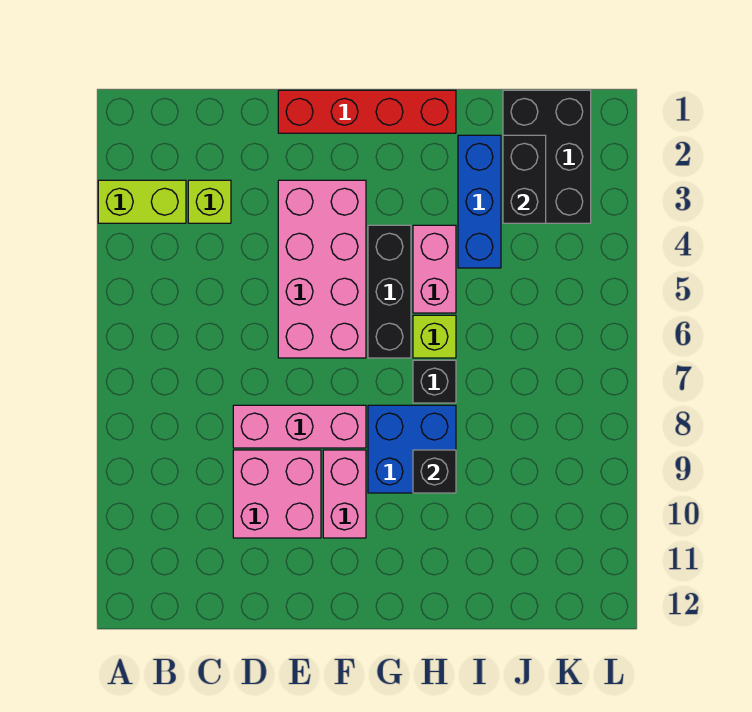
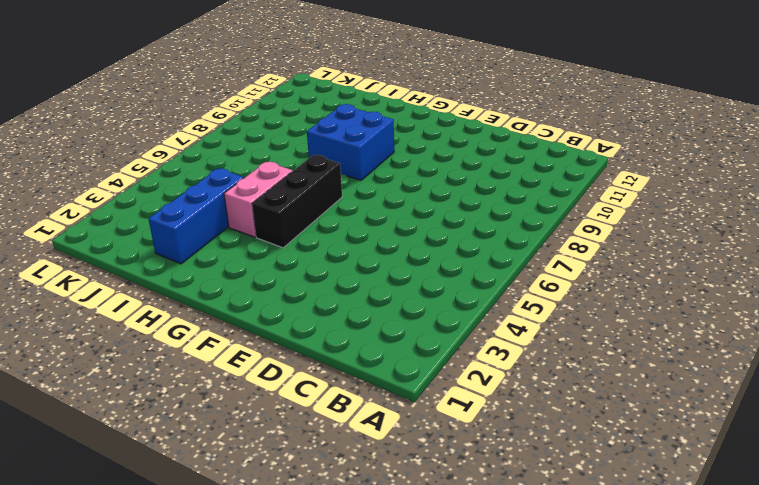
none -> lime brick A3:B3 level 1
none -> lime brick C3 level 1
none -> pink brick D8:F8 level 1

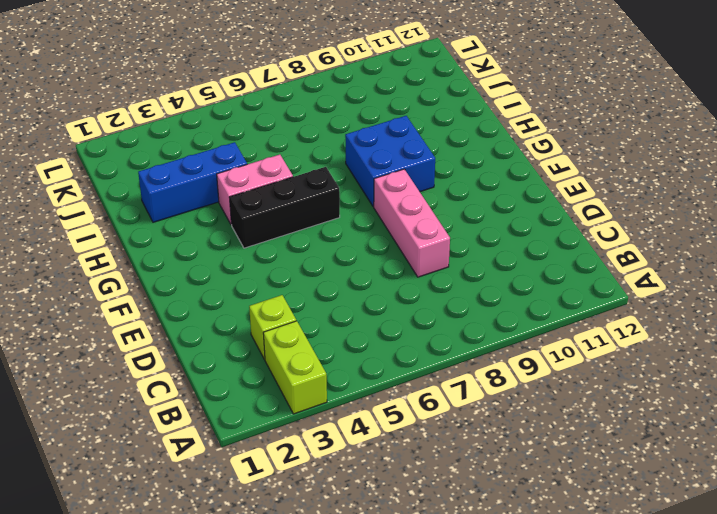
none -> pink brick D9:E10 level 1
none -> red brick E1:H1 level 1
none -> pink brick E3:F6 level 1

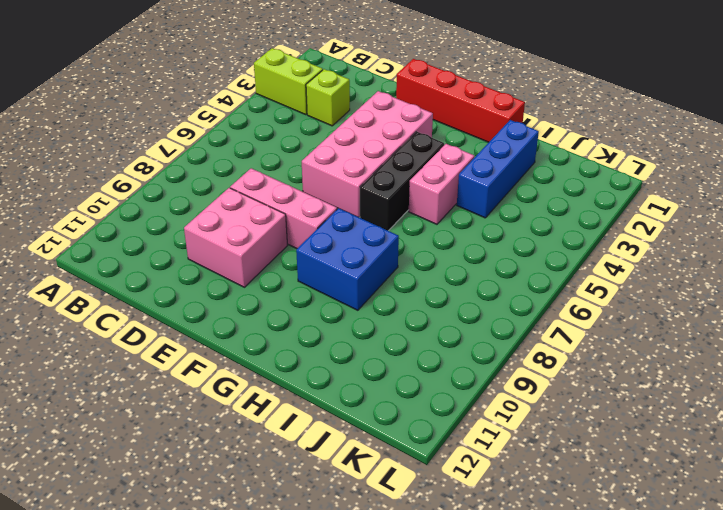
none -> pink brick F9:F10 level 1
none -> lime brick H6 level 1
none -> black brick H7 level 1

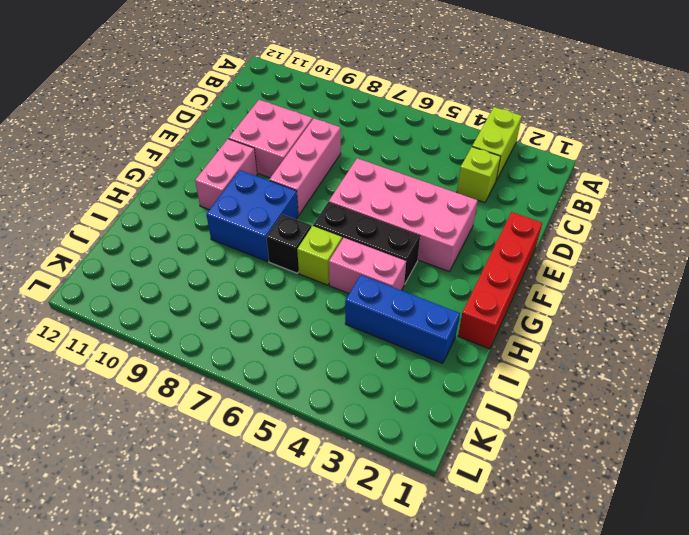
pink brick F10:G10 level 1 -> pink brick F9:F10 level 1
none -> black brick J1:K3 level 1
none -> black brick H9 level 2
none -> black brick J2:J3 level 2

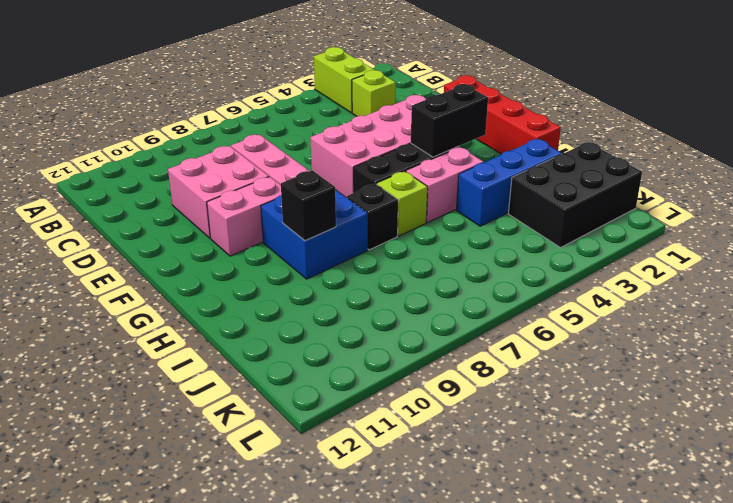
black brick G3:G4 level 2 -> black brick J2:J3 level 2

